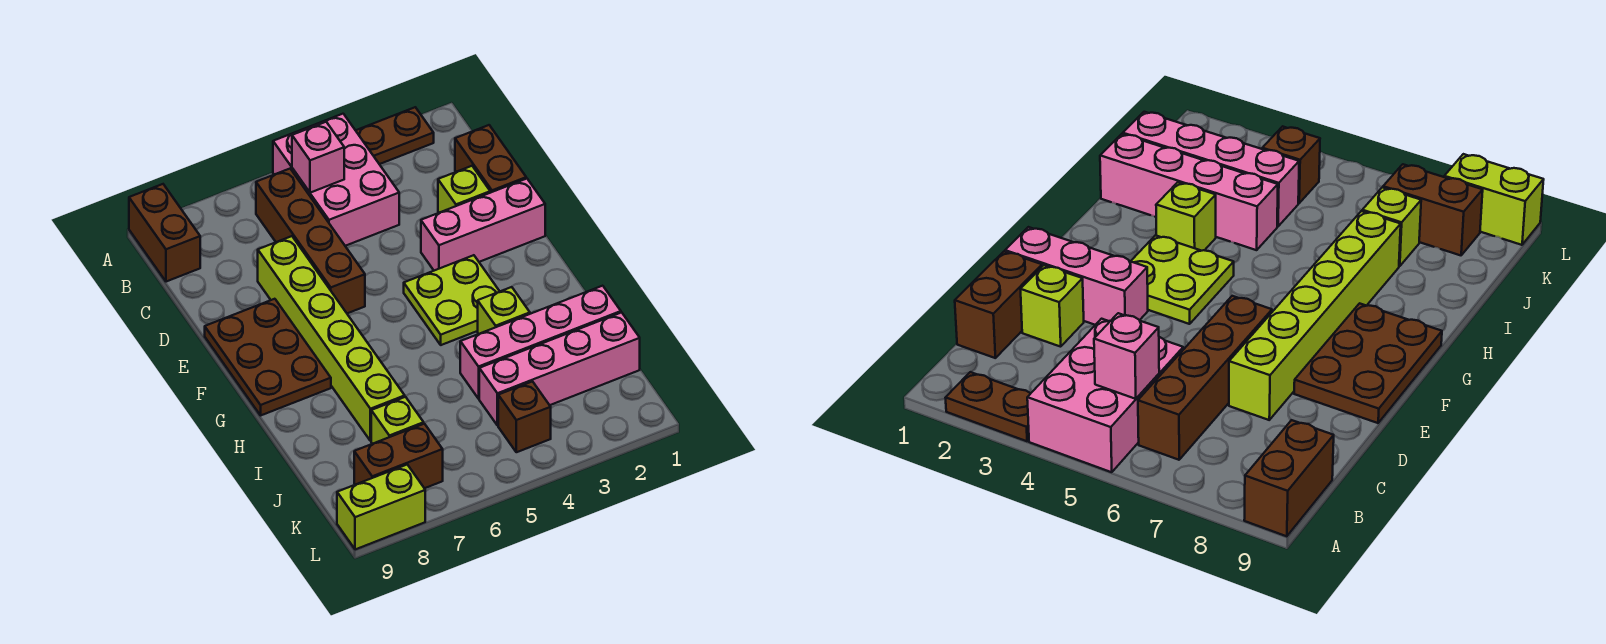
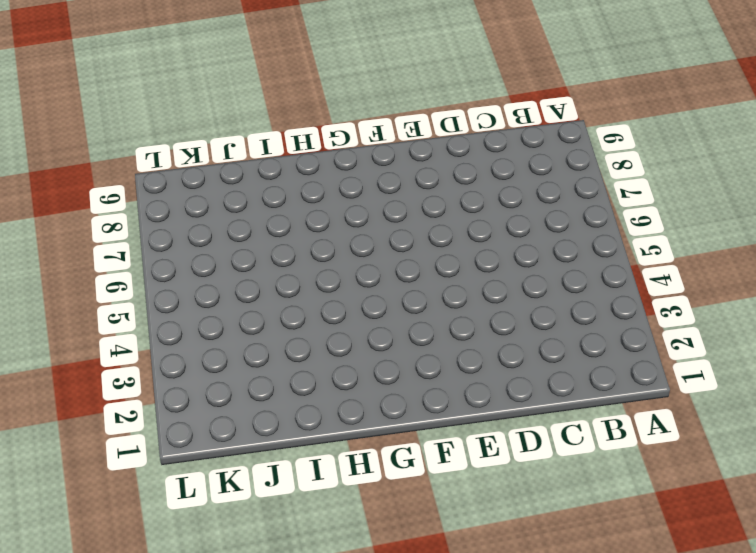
none -> brown plate A2:A3 level 1
none -> pink brick A4:C5 level 1
none -> brown brick A9:B9 level 1

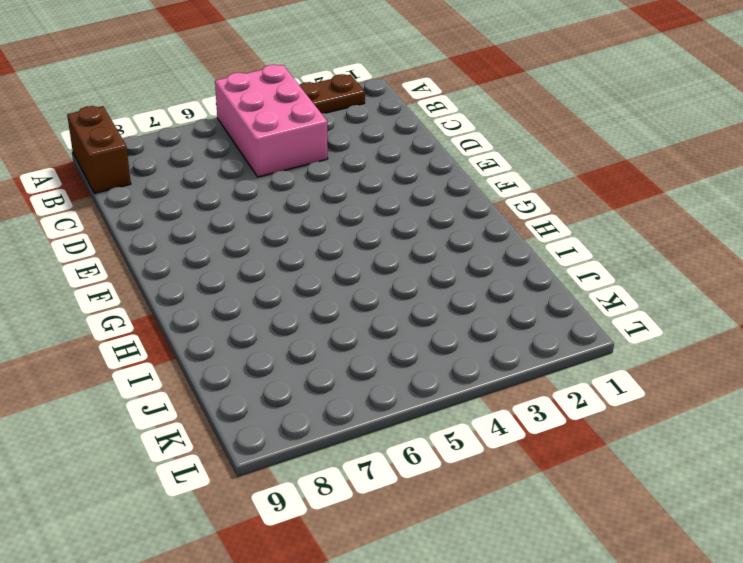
none -> brown brick B6:E6 level 1
none -> brown brick C1:D1 level 1
none -> lime brick D2 level 1

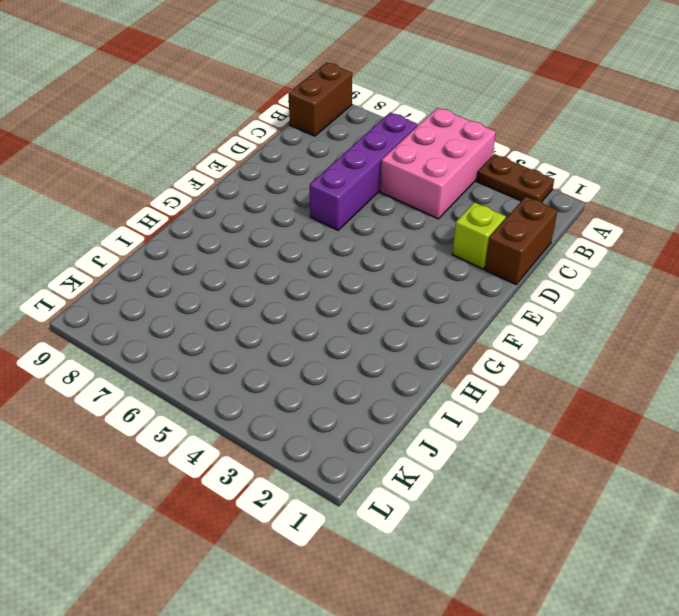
purple brick B6:E6 level 1 -> brown brick B6:E6 level 1
none -> lime brick D7:I7 level 1
none -> pink brick E1:E3 level 1
none -> brown plate E8:G9 level 1

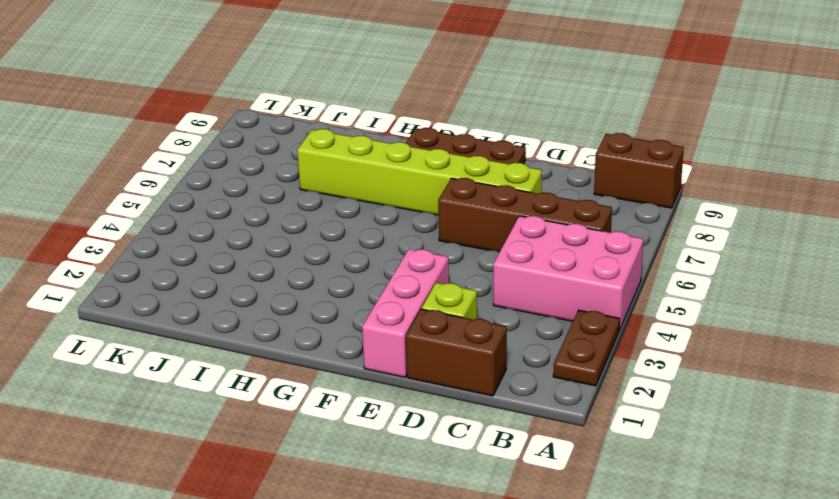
none -> lime plate F3:G4 level 1
none -> lime brick H3 level 1
none -> pink brick I1:I4 level 1

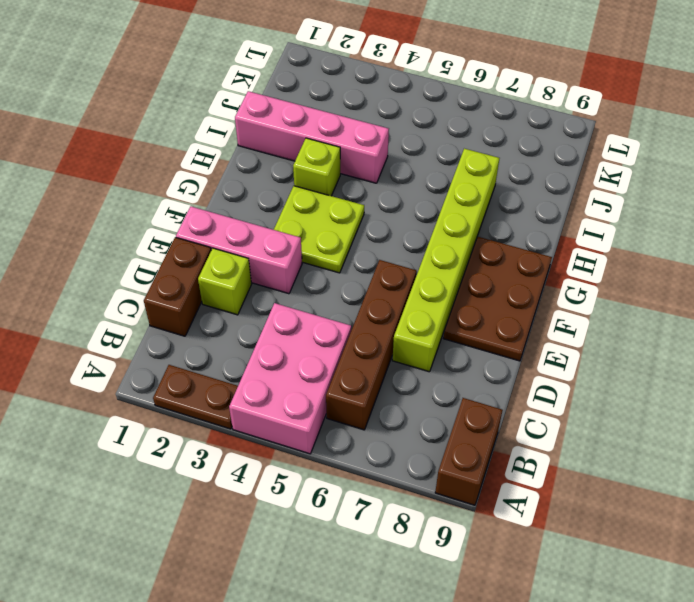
none -> pink brick J1:J4 level 1
none -> lime brick J7 level 1
none -> brown brick K4 level 1

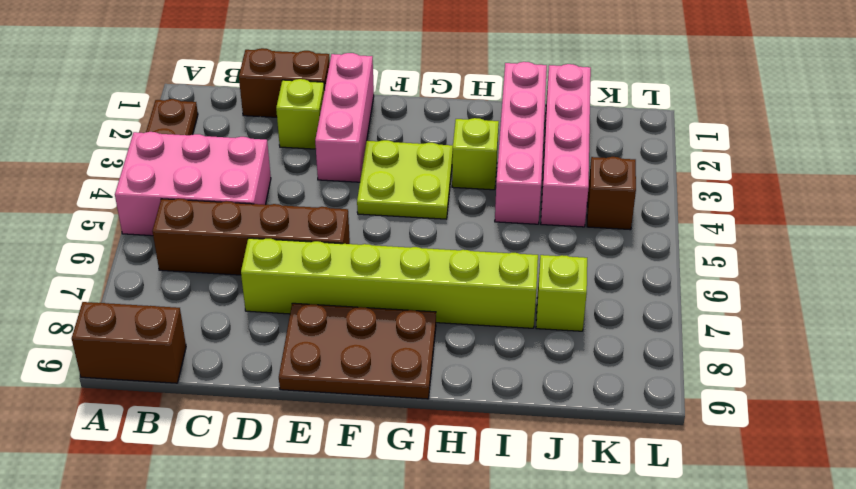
none -> brown brick K7:K8 level 1
none -> lime brick L8:L9 level 1
none -> pink brick B5 level 2

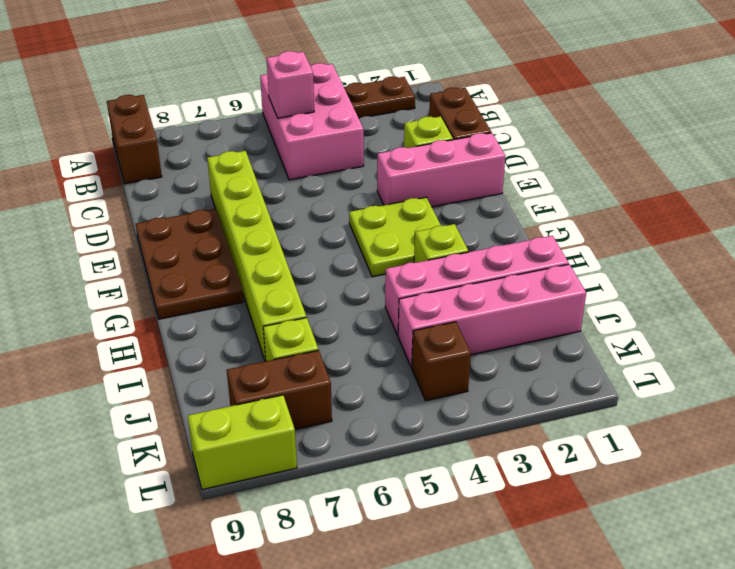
none -> brown brick B6:E6 level 1

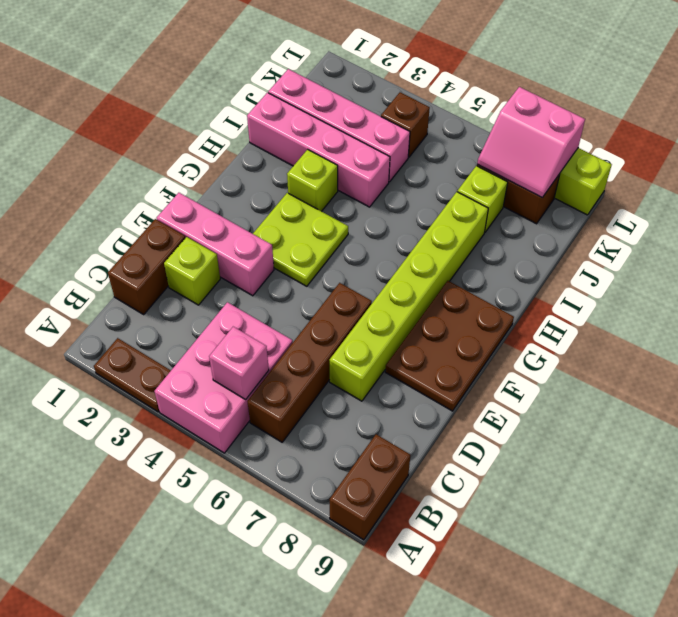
pink slope K7:L8 level 2 top L -> none

